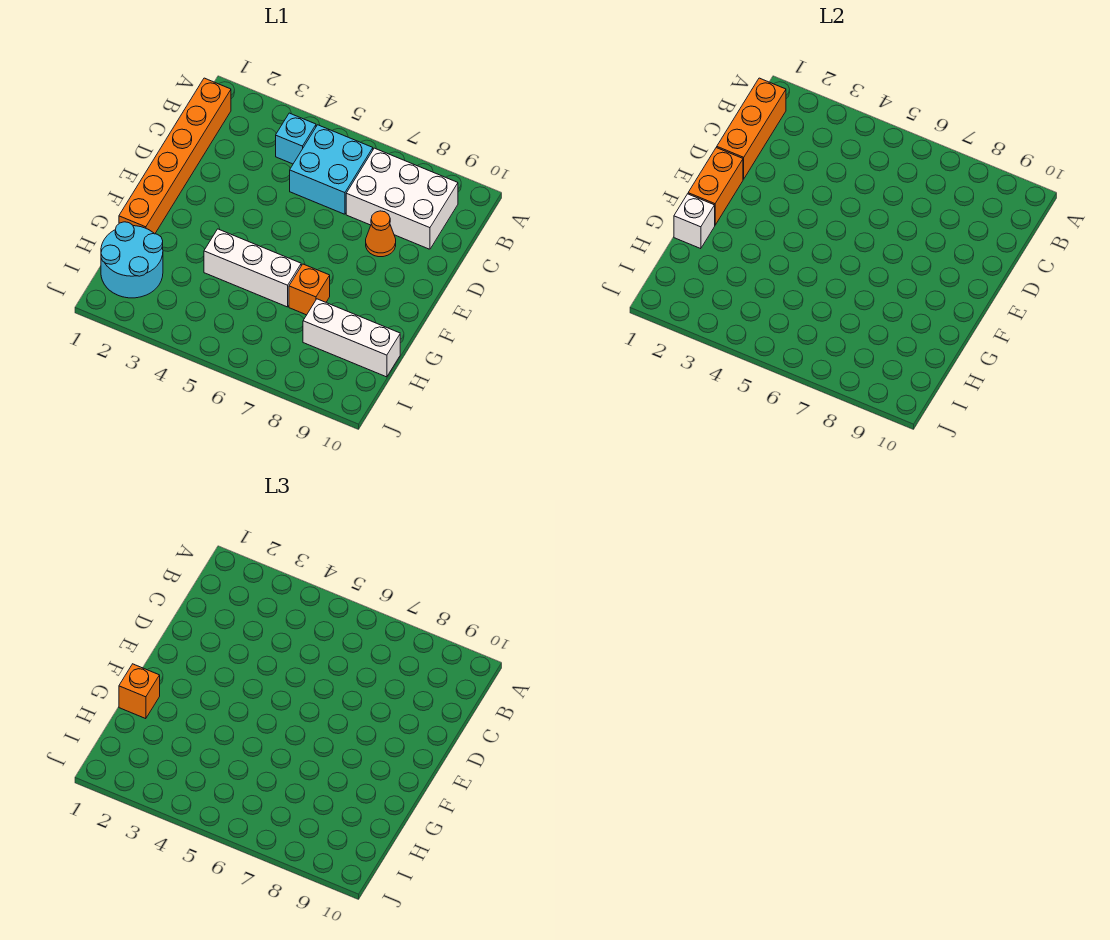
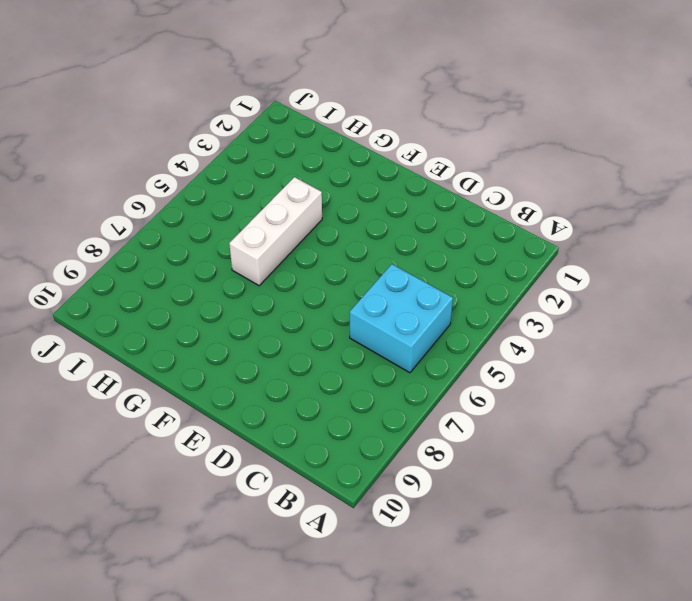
none -> orange brick B1:G1 level 1
none -> cyan brick B4 level 1
none -> white brick B7:C9 level 1

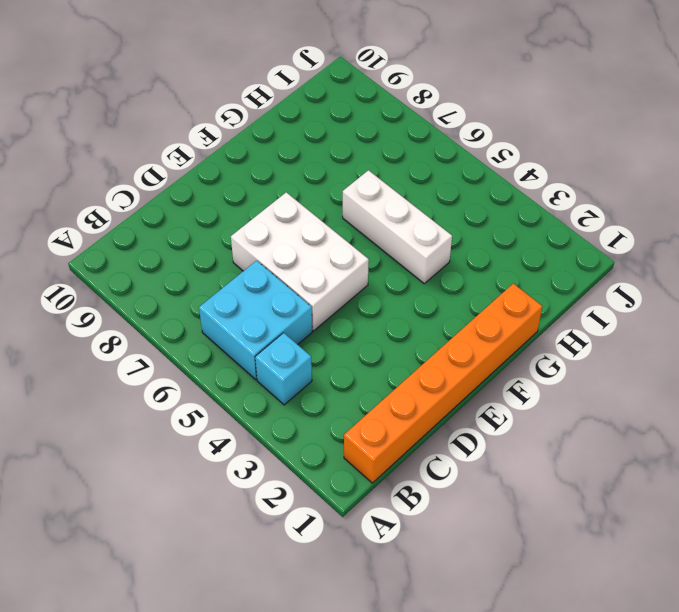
white brick D5:E7 level 1 -> white brick B7:C9 level 1
none -> orange cone D8 level 1
none -> orange brick G7 level 1
none -> cyan round brick H1:I2 level 1

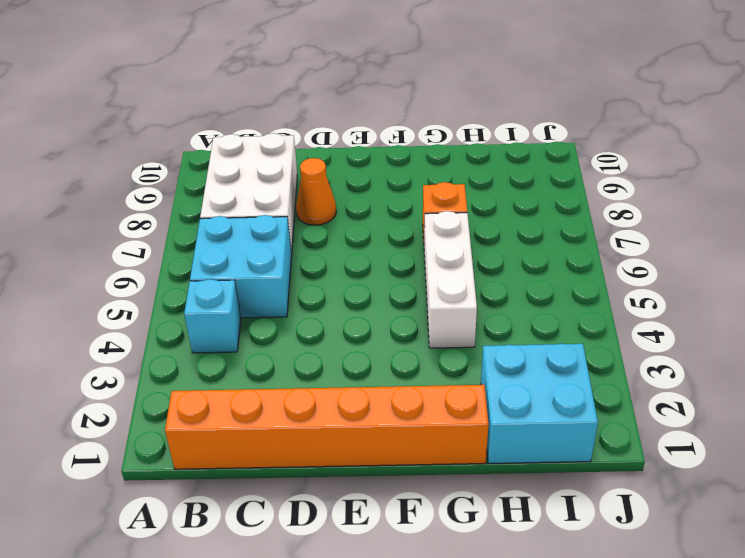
cyan brick H1:I2 level 1 -> cyan round brick H1:I2 level 1
none -> white brick H8:H10 level 1
none -> orange brick B1:D1 level 2
none -> orange brick E1:F1 level 2

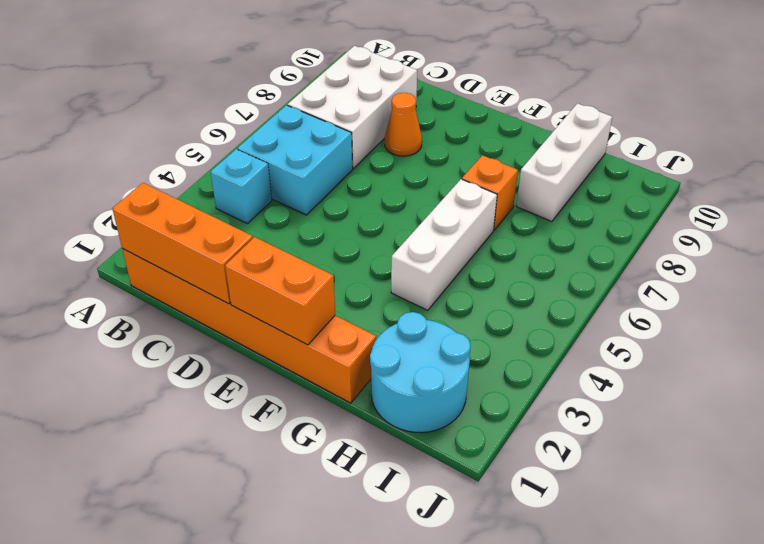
none -> white brick G1 level 2
none -> orange brick G1 level 3

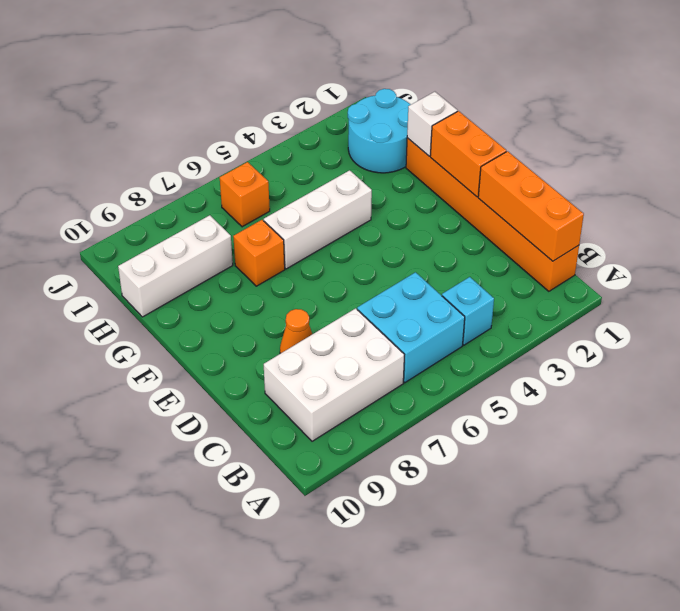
orange brick I6 level 1 -> orange brick G1 level 3

